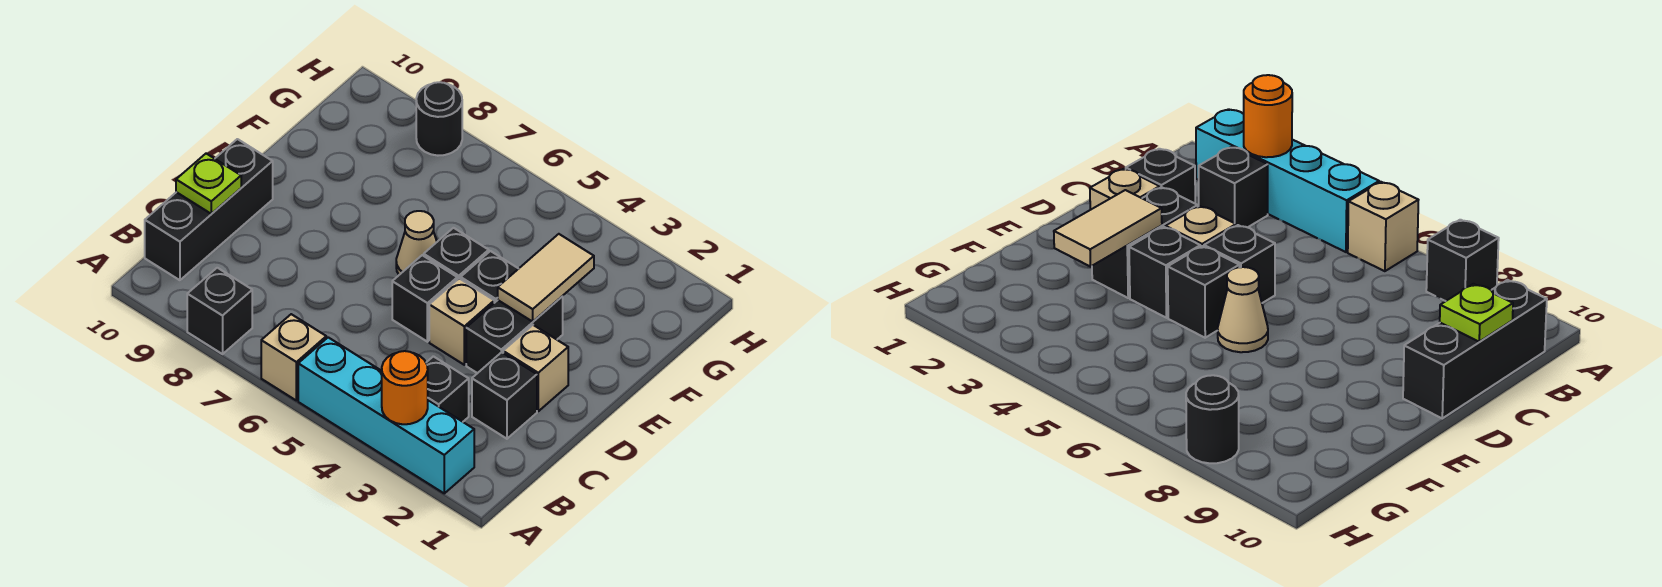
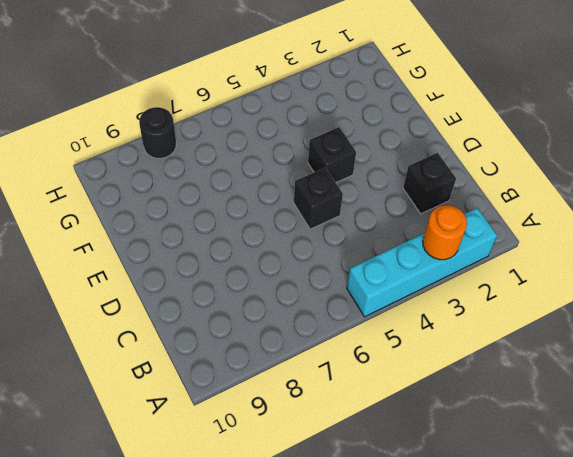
none -> tan brick A6 level 1
none -> black brick A8 level 1
none -> black brick B3 level 1

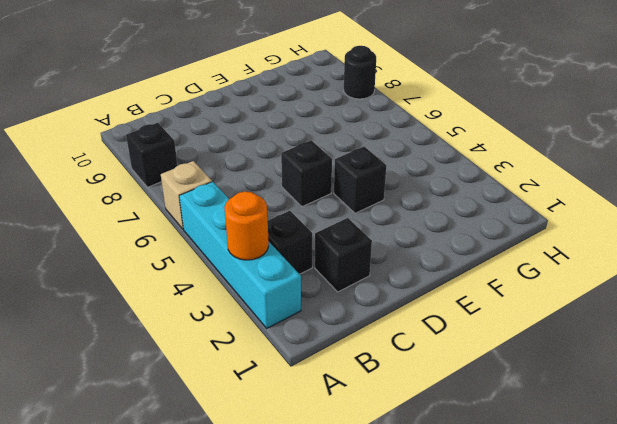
none -> black brick B10:D10 level 1
none -> tan brick D2 level 1
none -> black brick D3:E3 level 1

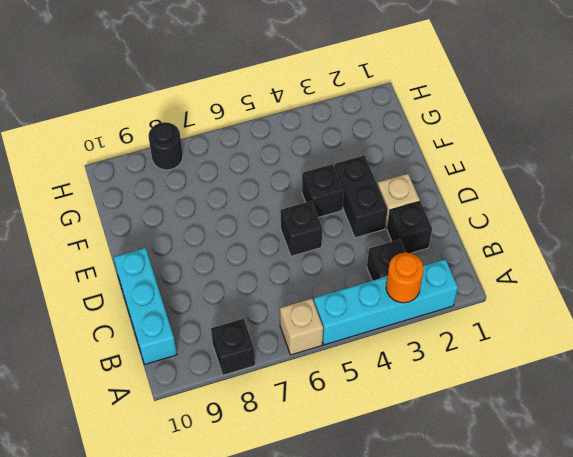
cyan brick B10:D10 level 1 -> black brick B10:D10 level 1
none -> tan brick D4 level 1
none -> black brick E5 level 1
none -> tan cone E6 level 1

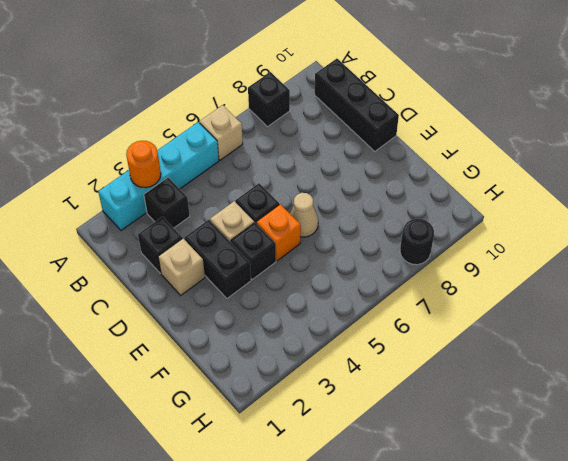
orange brick E5 level 1 -> black brick E5 level 1
none -> lime plate C10 level 2
none -> tan tile E3:F3 level 2

